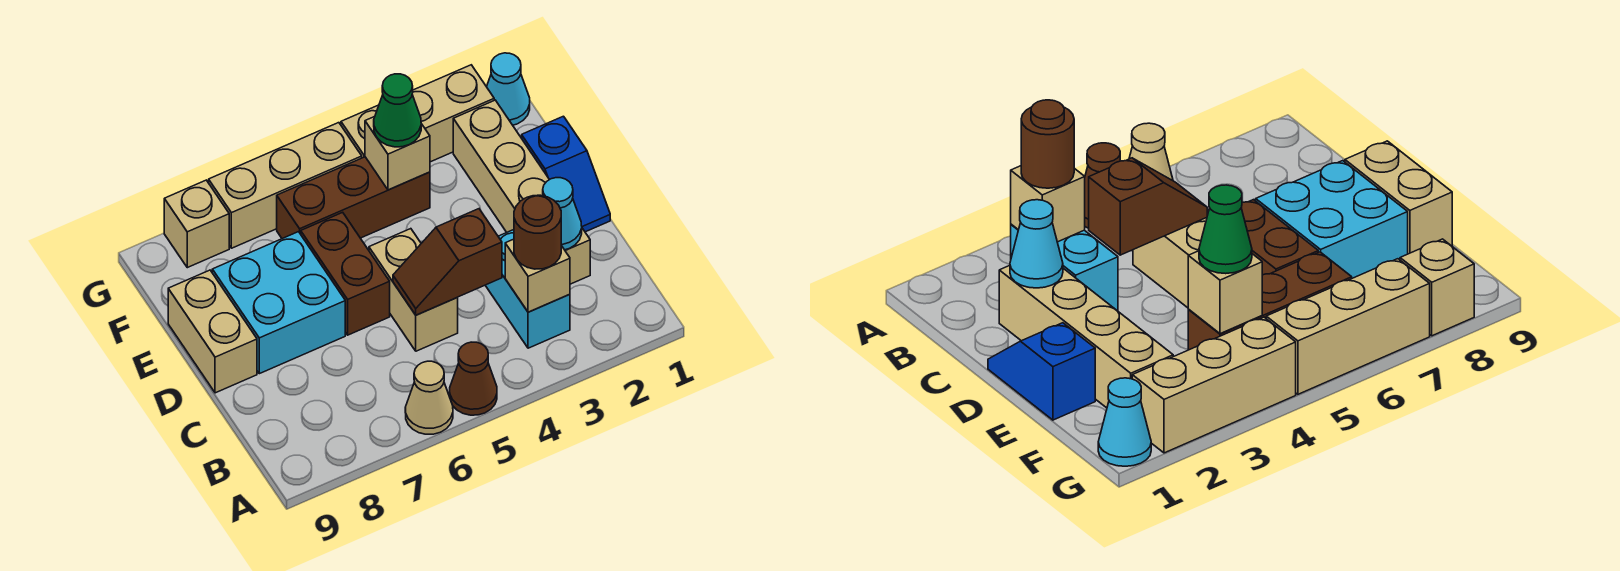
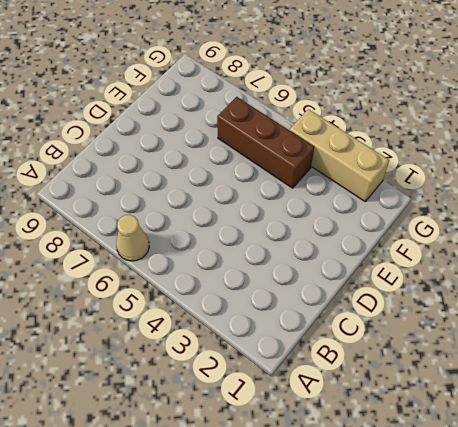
none -> brown cone A5 level 1
none -> cyan brick B3:C3 level 1
none -> tan brick C2:F2 level 1

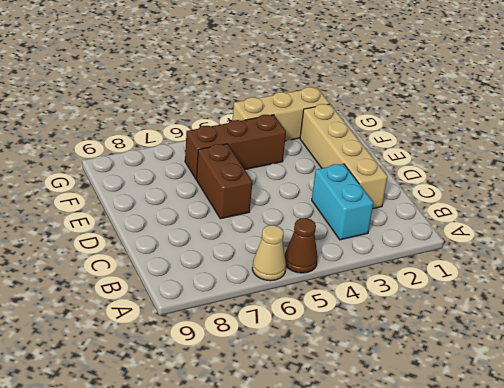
none -> tan brick C5:D5 level 1
none -> blue slope D1:E1 level 1 top E
none -> cyan brick D7:E8 level 1

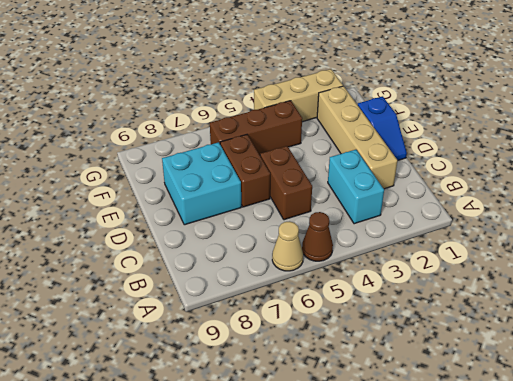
brown brick C5:D5 level 1 -> tan brick C5:D5 level 1
none -> tan brick D9:E9 level 1
none -> cyan cone G1 level 1
none -> tan brick G5:G7 level 1

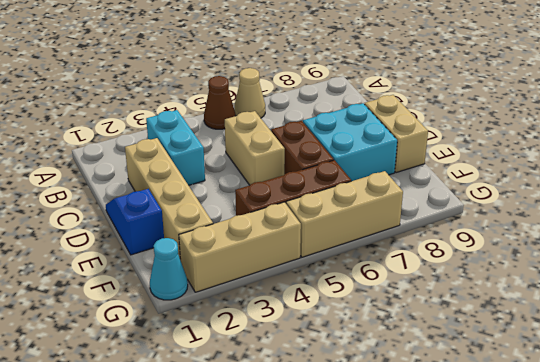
none -> tan brick G8 level 1
none -> tan brick B3 level 2
none -> cyan cone C2 level 2

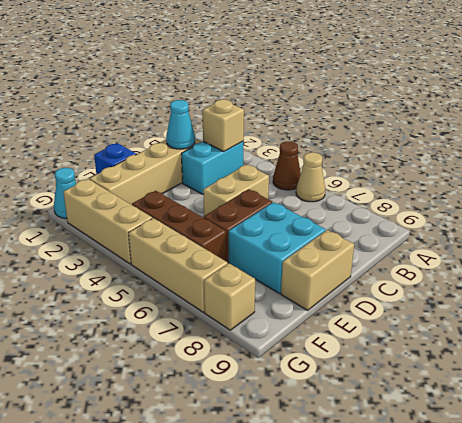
none -> brown slope C4:C5 level 2 top 4
none -> tan brick F4 level 2
none -> brown round brick B3 level 3

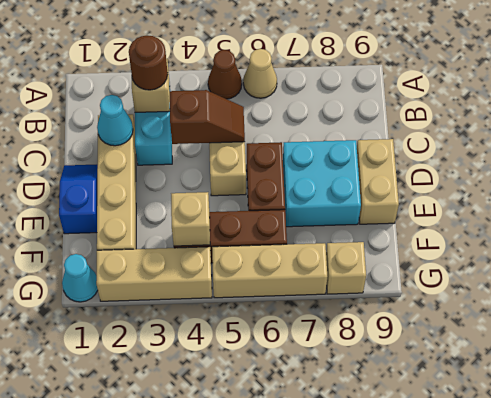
none -> green cone F4 level 3

